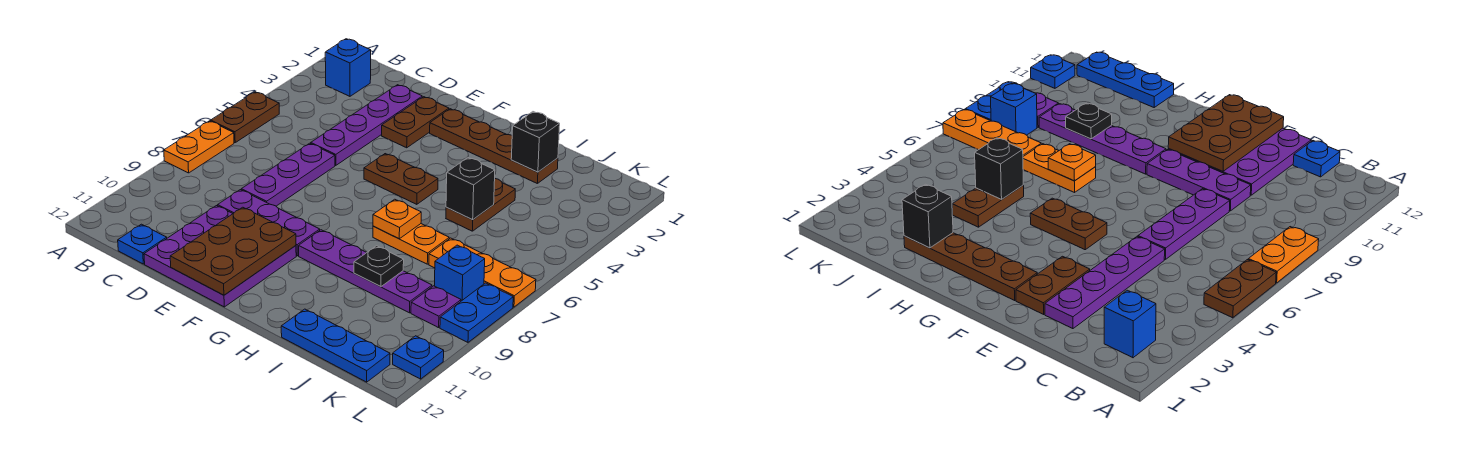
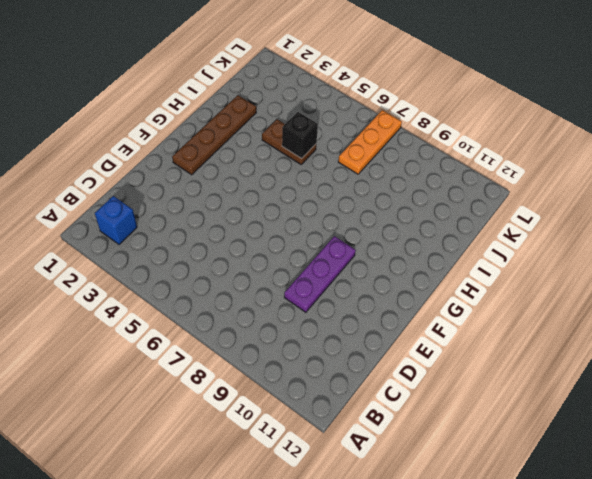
none -> brown plate A5:A6 level 1
none -> orange plate A7:A8 level 1
none -> blue plate C12 level 1

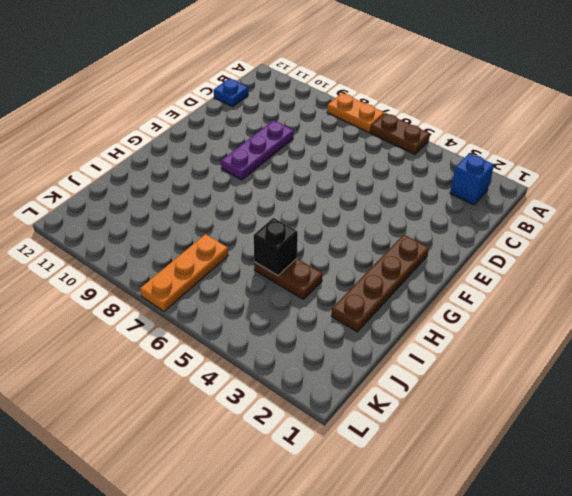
none -> purple plate D2:D5 level 1
none -> purple plate D6:D8 level 1
none -> purple plate D10:F12 level 1

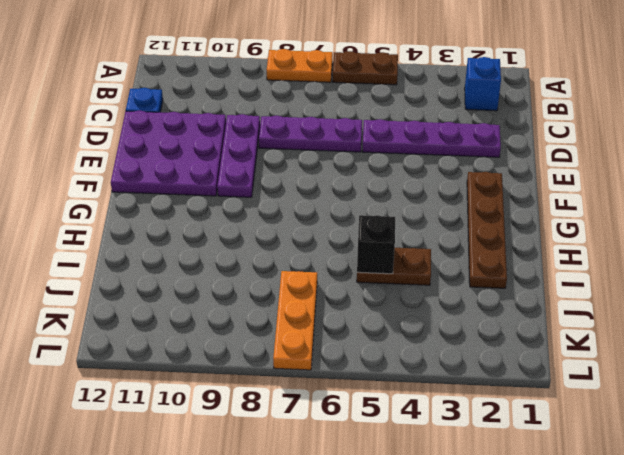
none -> brown plate E2:E3 level 1
none -> brown plate F5:G5 level 1
none -> purple plate G9:J9 level 1

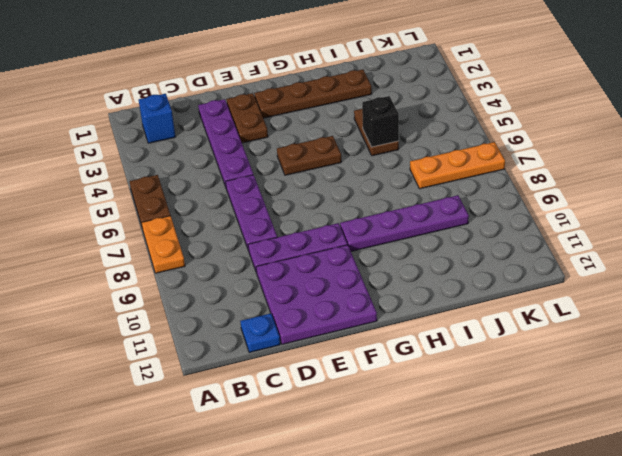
none -> orange plate H7:I7 level 1
none -> blue plate I12:K12 level 1
none -> blue brick K8 level 1

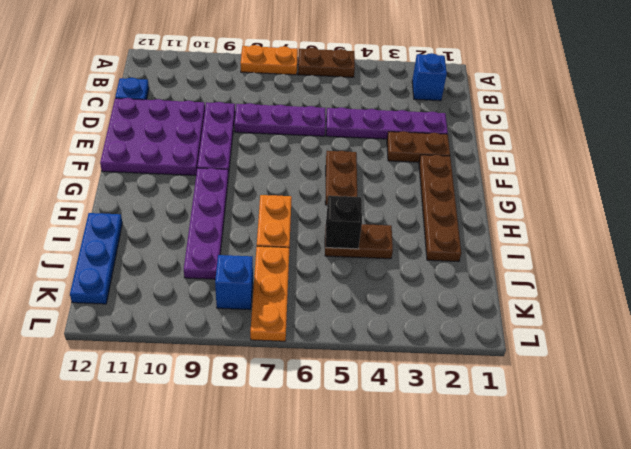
none -> purple plate K9 level 1
none -> blue plate L8:L9 level 1
none -> blue plate L11 level 1

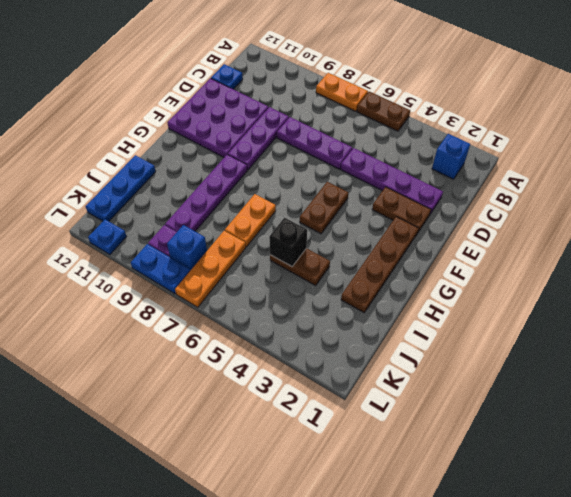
none -> brown plate E10:F12 level 2
none -> orange plate H7 level 2
none -> black brick I2 level 2

